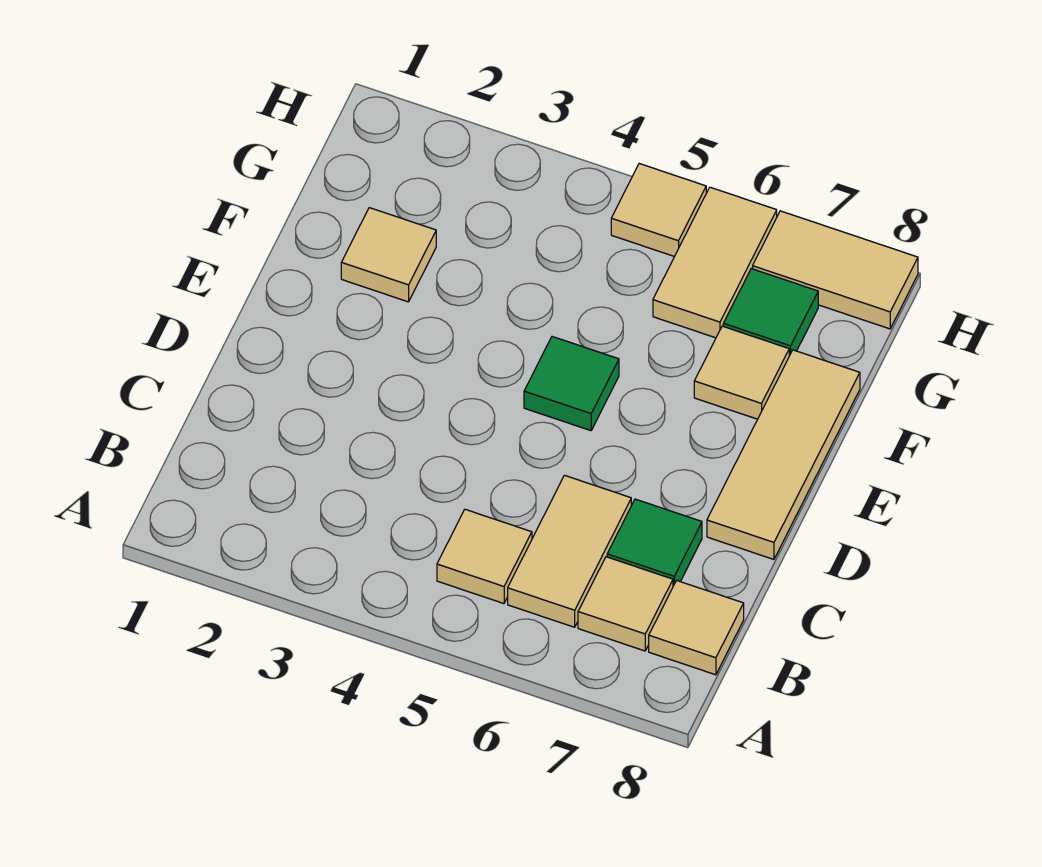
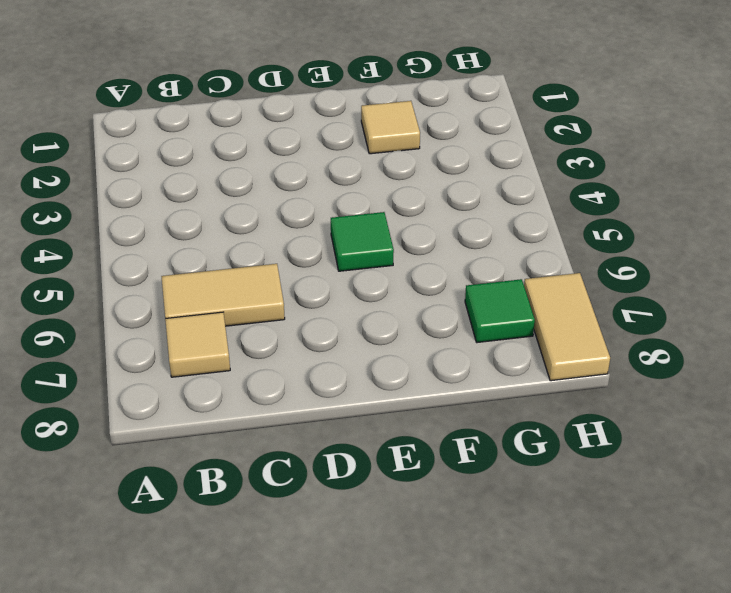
none -> tan tile B5 level 1
none -> tan tile B8 level 1
none -> green tile C7 level 1

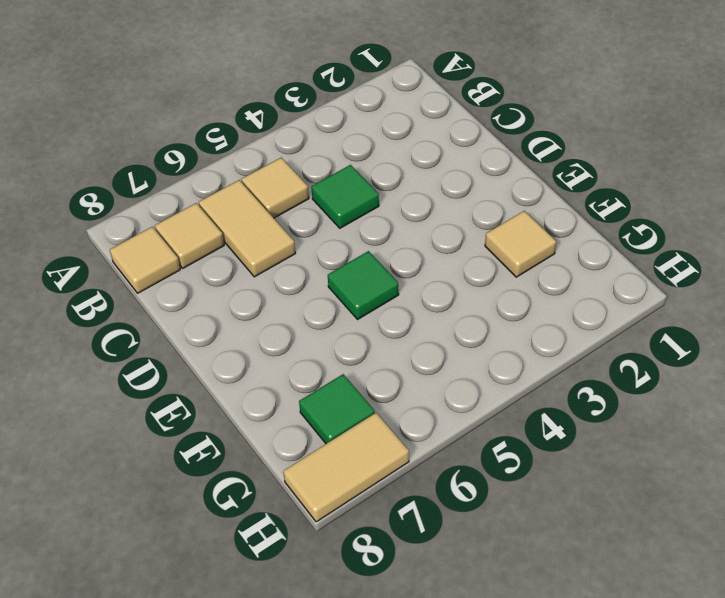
green tile C4 level 1 -> green tile C7 level 1
none -> tan tile D8:F8 level 1
none -> tan tile F7 level 1
none -> tan tile G6:H6 level 1

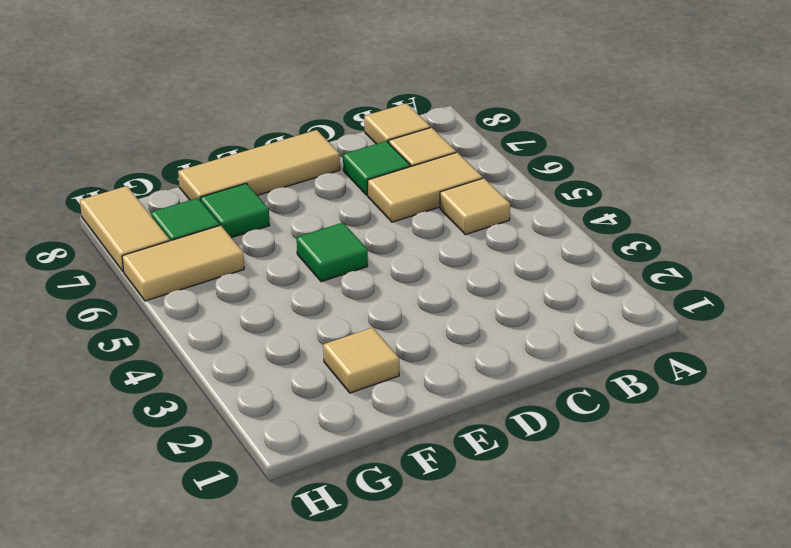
green tile F7 level 1 -> tan tile F7 level 1
none -> tan tile H5 level 1

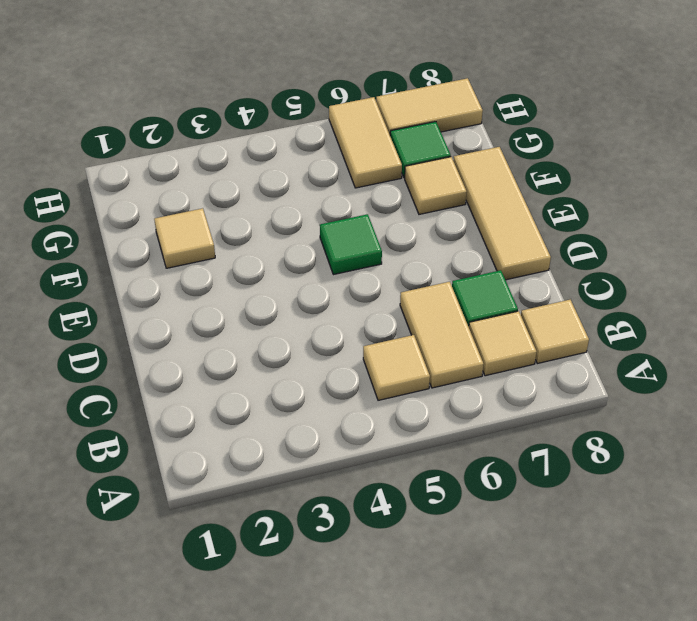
none -> tan tile H5 level 1

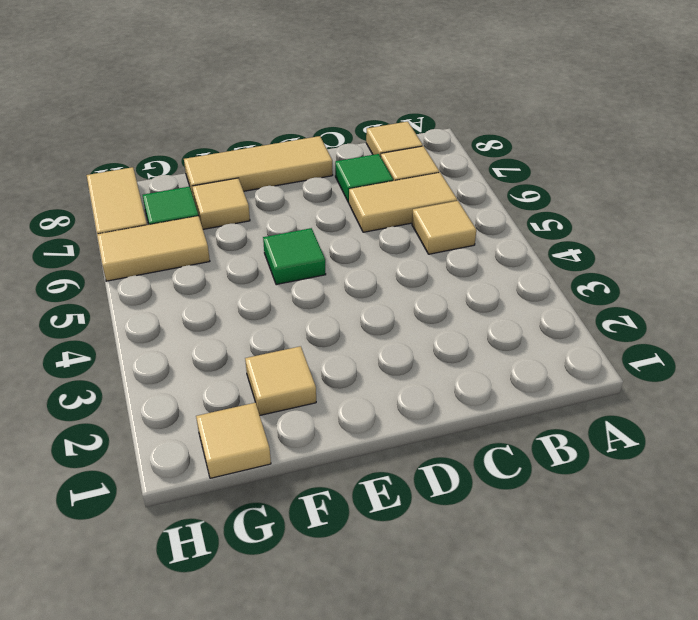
tan tile G1 level 1 -> tan tile H5 level 1

